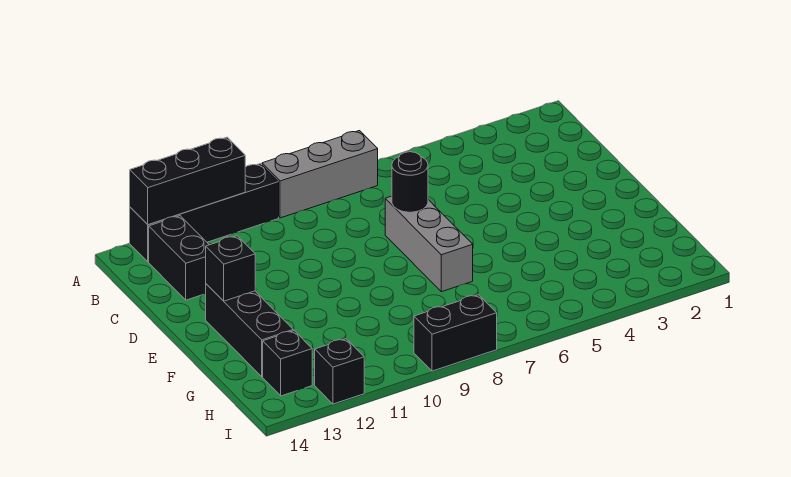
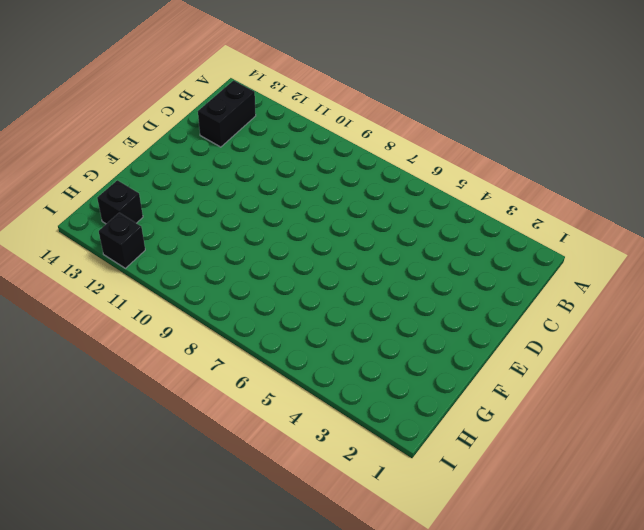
none -> grey brick A7:A9 level 1
none -> black brick A10:A13 level 1

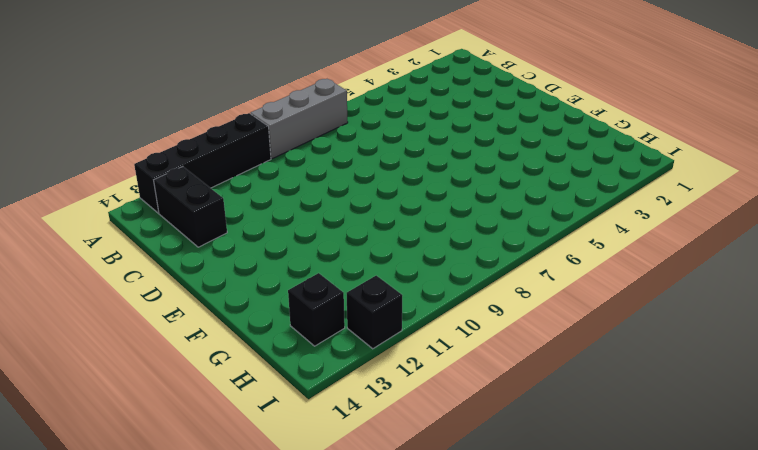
none -> grey brick D7:F7 level 1
none -> black brick E13:G13 level 1

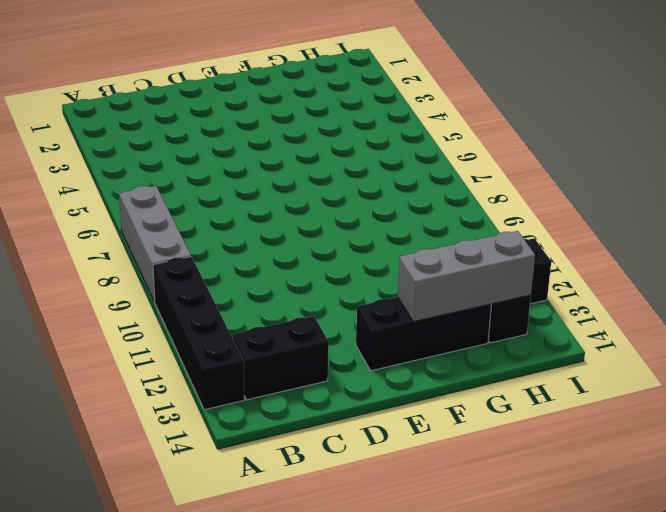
grey brick F13:H13 level 2 -> grey brick D7:F7 level 1
none -> black brick I8:I9 level 1
none -> black brick A11:A13 level 2

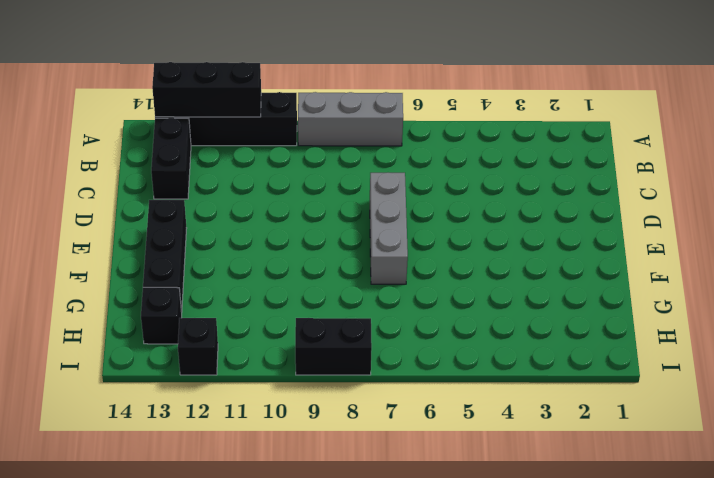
none -> black round brick D7 level 2
none -> black brick E13 level 2

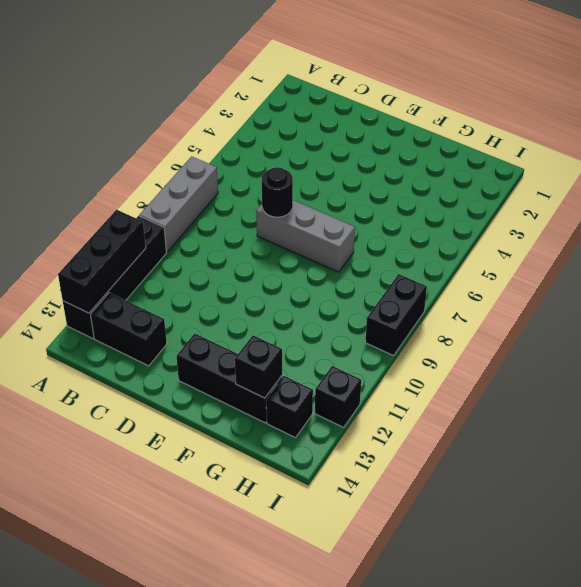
black brick G13 level 2 -> black brick E13 level 2

